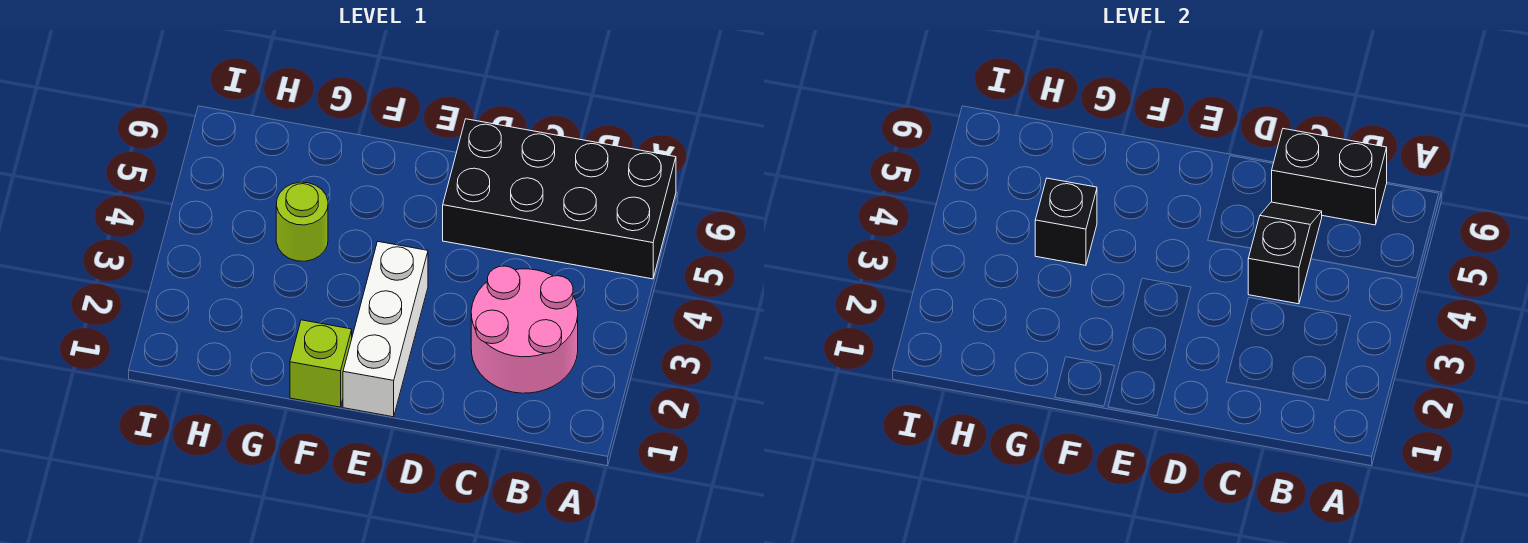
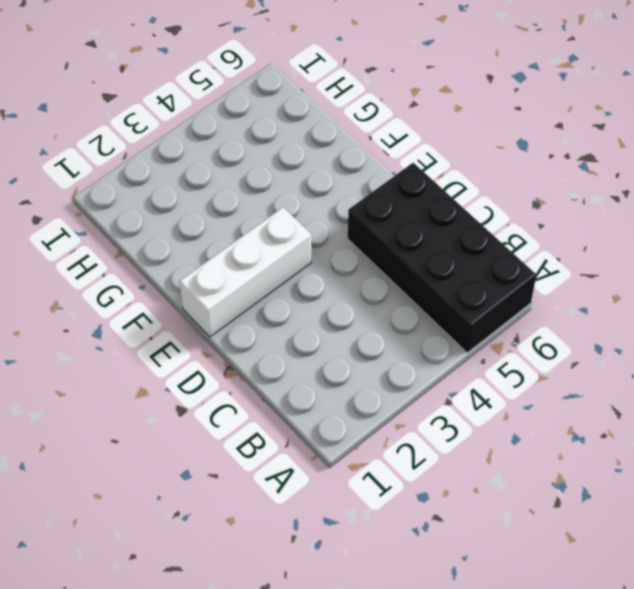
none -> pink round brick B2:C3 level 1
none -> lime brick F1 level 1

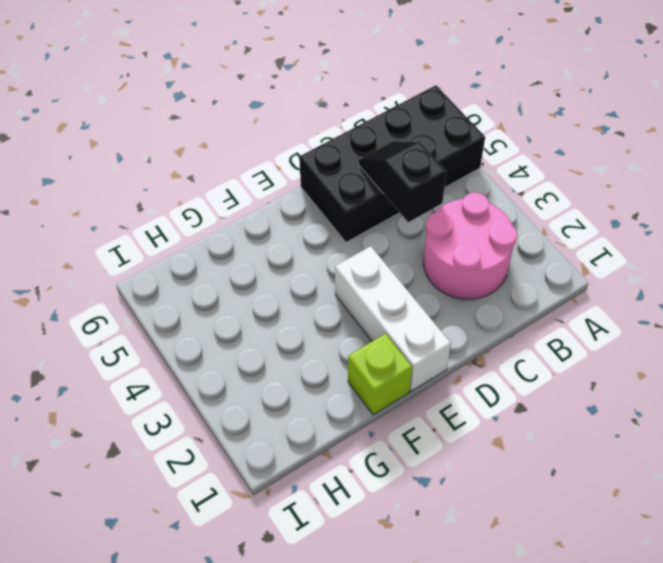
none -> lime round brick G4 level 1
none -> black brick B6:C6 level 2

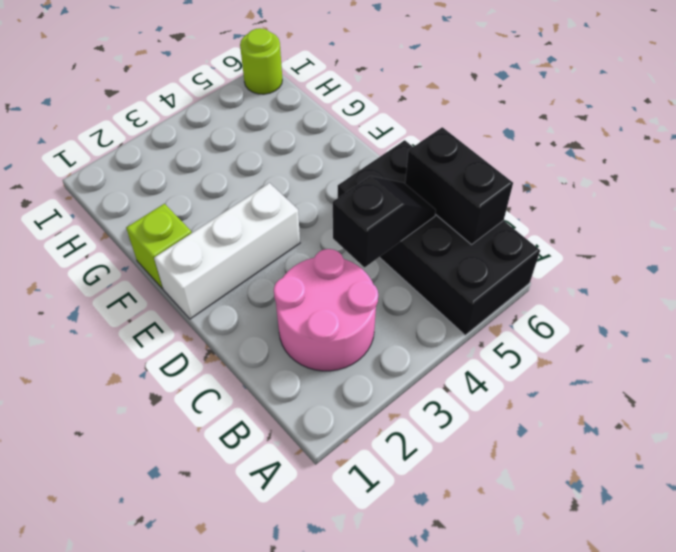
lime round brick I6 level 1 -> lime round brick G4 level 1
none -> black brick G4 level 2

